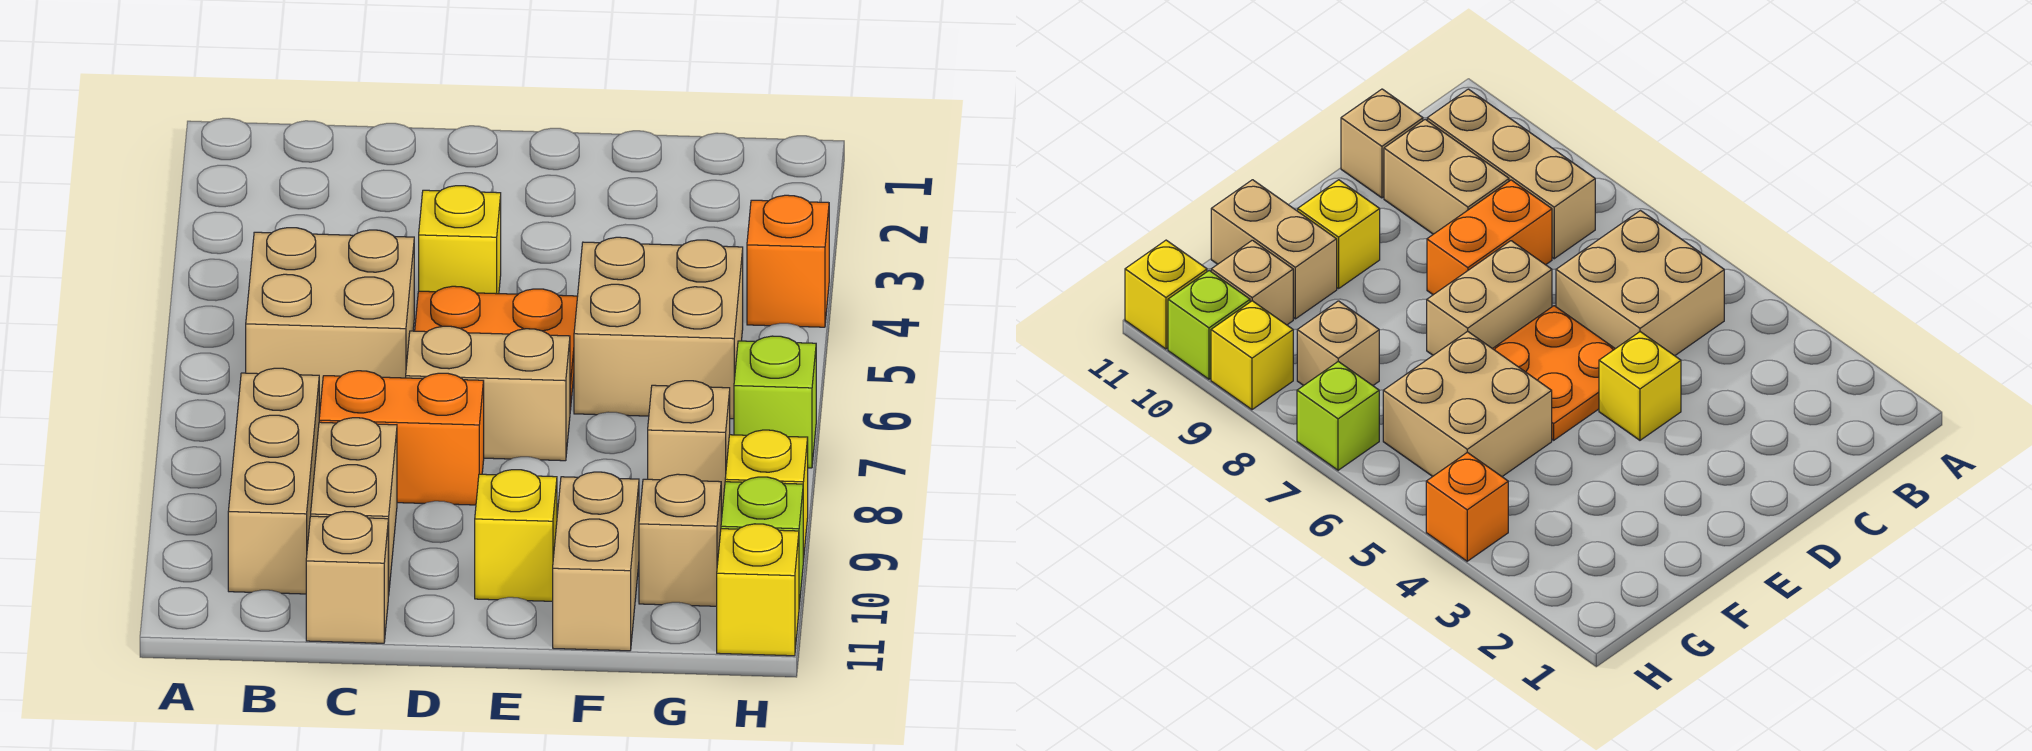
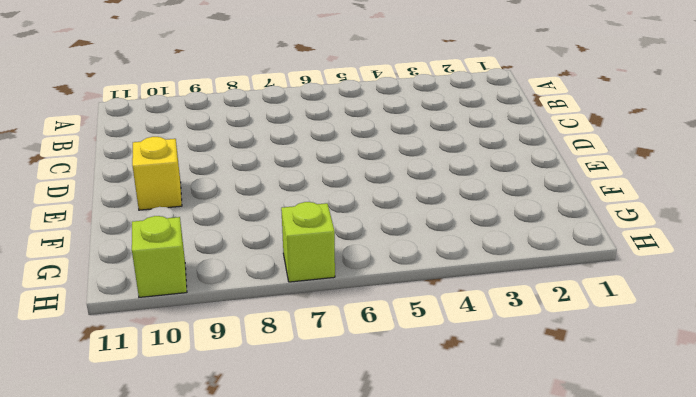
none -> tan brick B5:C6 level 1
none -> tan brick B8:B10 level 1
none -> orange brick C8:D8 level 1

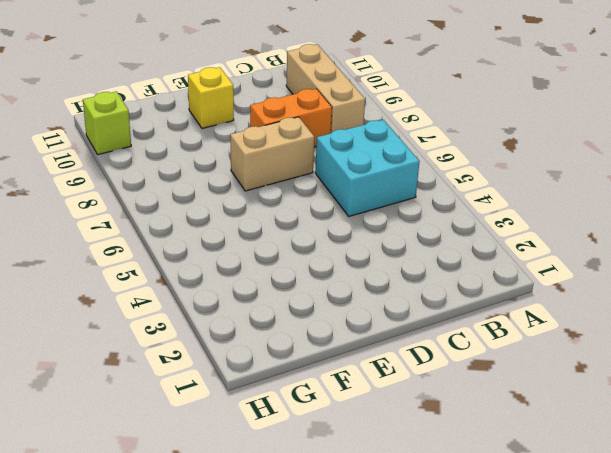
cyan brick B5:C6 level 1 -> tan brick B5:C6 level 1
none -> tan brick C9:C10 level 1
none -> tan brick C11 level 1
none -> yellow brick D4 level 1

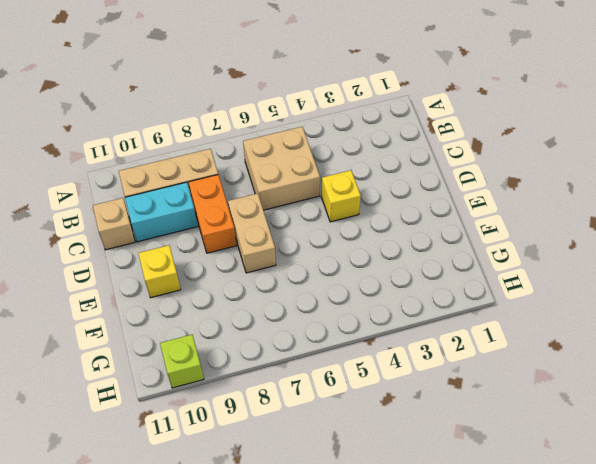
cyan brick C9:C10 level 1 -> tan brick C9:C10 level 1
none -> orange plate D5:E6 level 1
none -> tan brick F5:G6 level 1
none -> tan brick F10:F11 level 1

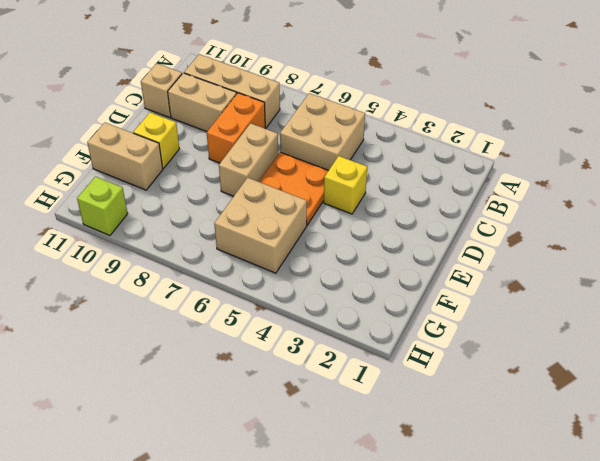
none -> tan brick G8 level 1
none -> tan brick G10 level 1
none -> orange brick H4 level 1

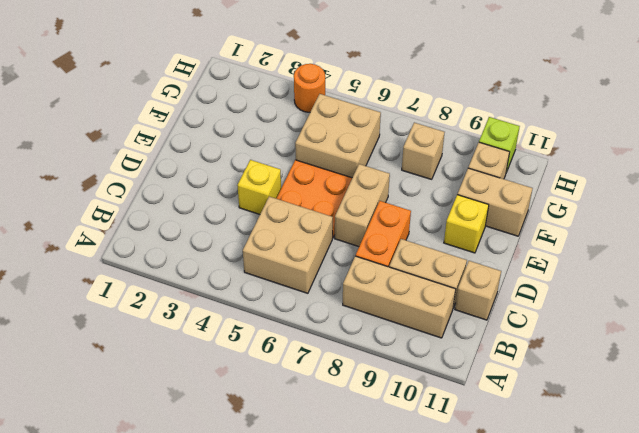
orange round brick H4 level 1 -> orange brick H4 level 1
none -> lime brick H7 level 1
none -> yellow brick H9 level 1
none -> yellow brick H11 level 1

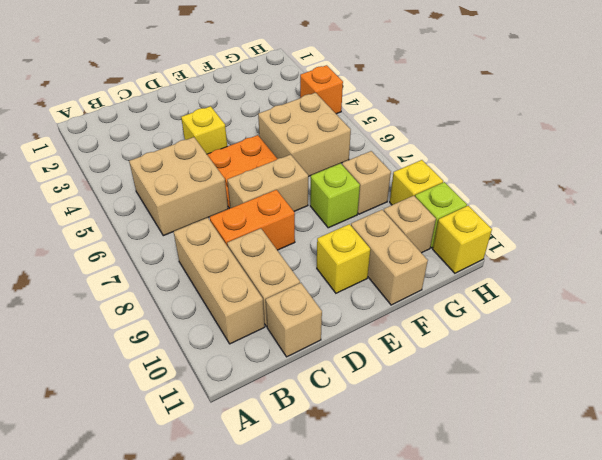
lime brick F8 level 1 -> lime brick H7 level 1

